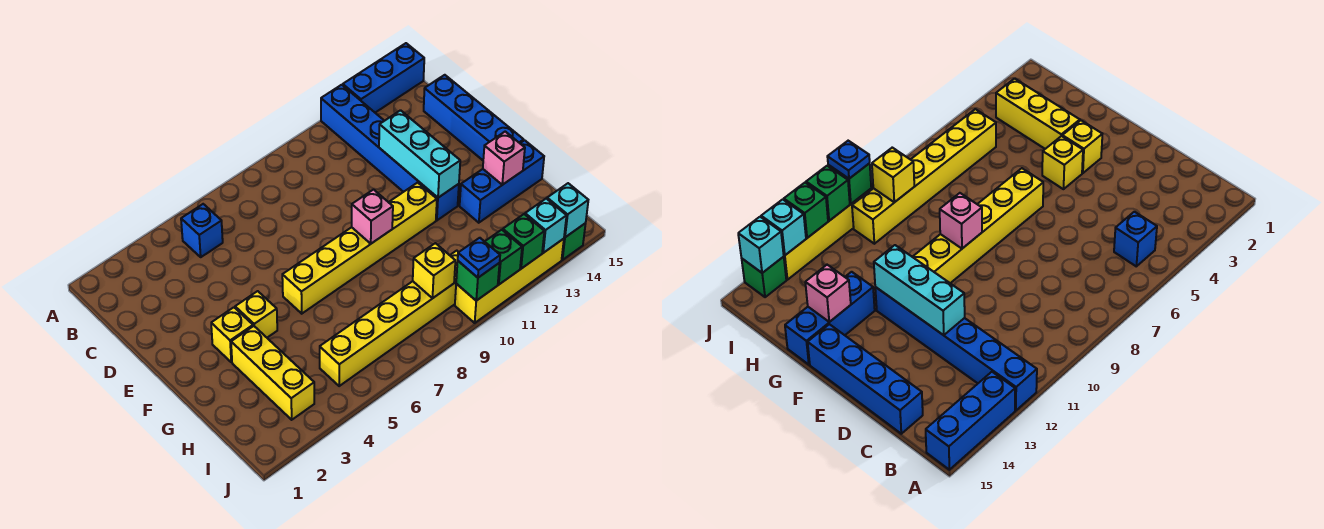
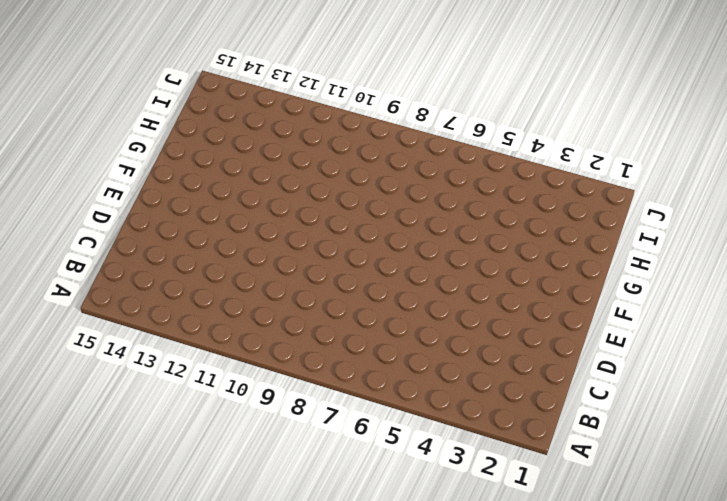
none -> blue brick A12:F12 level 1
none -> blue brick A13:A15 level 1
none -> blue brick B5 level 1

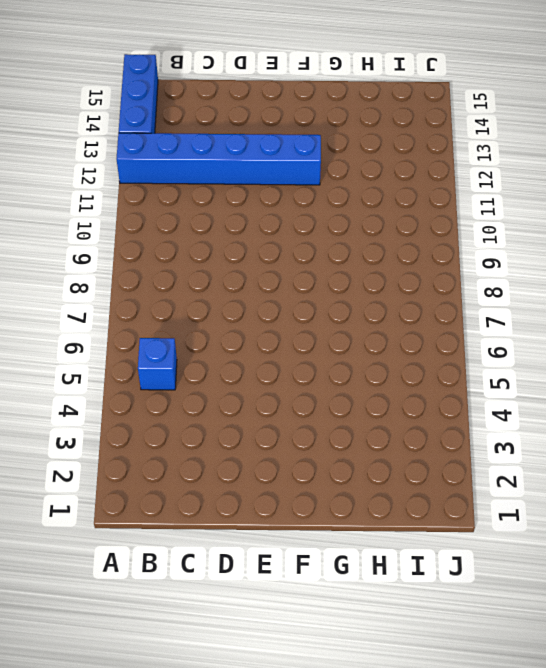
none -> blue brick C15:F15 level 1
none -> yellow brick F3 level 1
none -> yellow brick F4 level 1

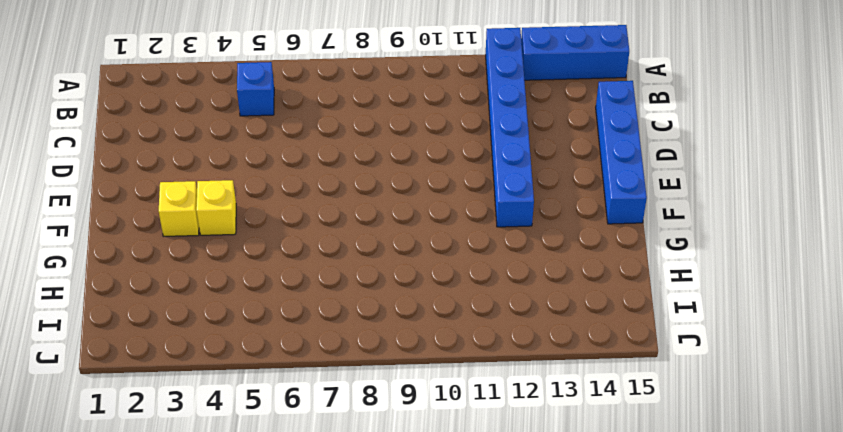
none -> yellow brick F6:F11 level 1
none -> yellow brick G3:I3 level 1
none -> blue brick G13:G15 level 1

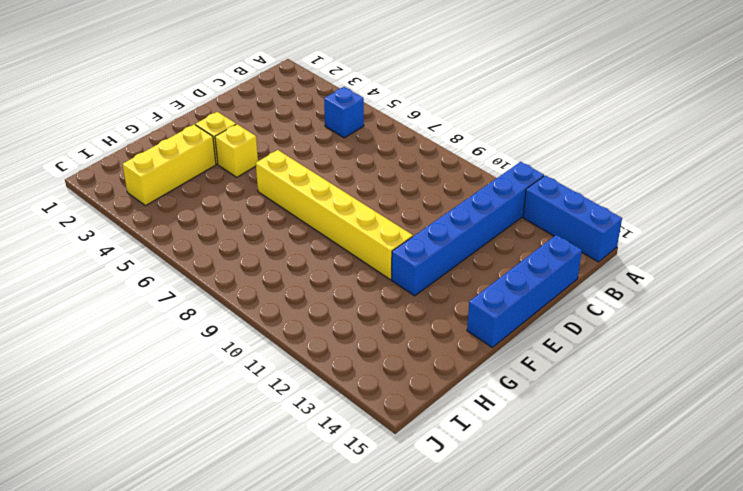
none -> blue brick G13:G15 level 1
none -> yellow brick I5:I10 level 1
none -> yellow brick J10:J13 level 1

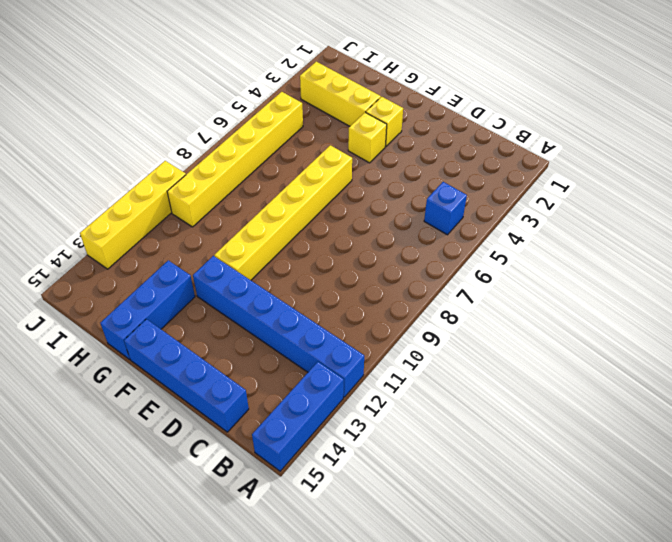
none -> green brick J14 level 1
none -> cyan brick D12:F12 level 2
none -> pink brick F9 level 2

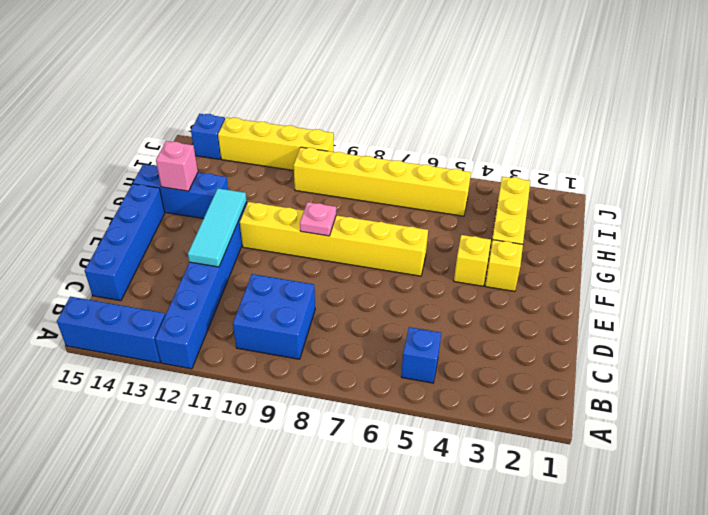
blue brick B9:C10 level 1 -> none
cyan tile D12:F12 level 2 -> cyan brick D12:F12 level 2
pink plate F9 level 2 -> pink brick F9 level 2
blue brick J14 level 1 -> green brick J14 level 1
none -> yellow brick I9 level 2
none -> green brick J10 level 2
none -> green brick J11 level 2

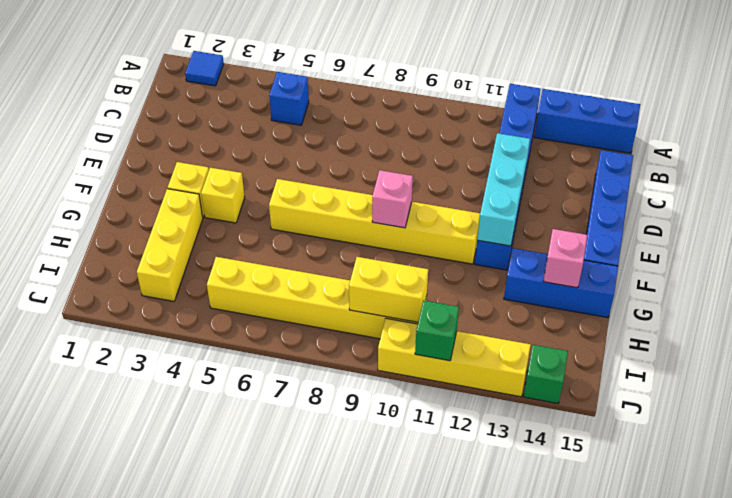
blue tile A2 level 1 -> none
yellow brick I9:I10 level 2 -> yellow brick I9 level 2
none -> green brick J10 level 2
none -> green brick J12 level 2
none -> cyan brick J13 level 2

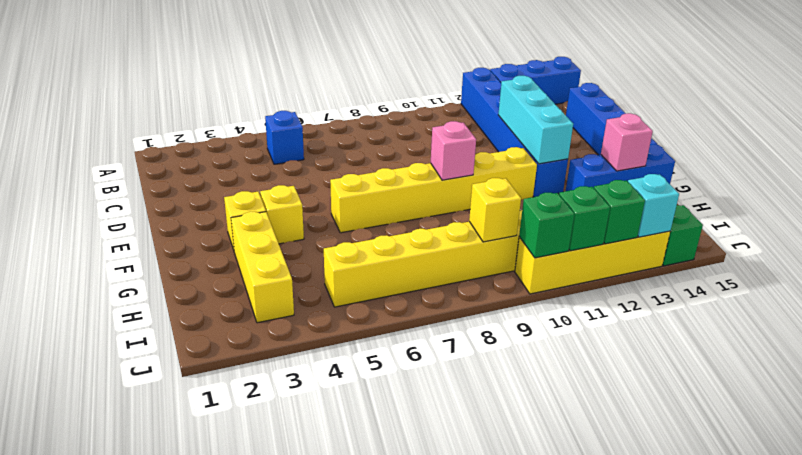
none -> cyan brick J14 level 2
none -> blue plate J10 level 3

